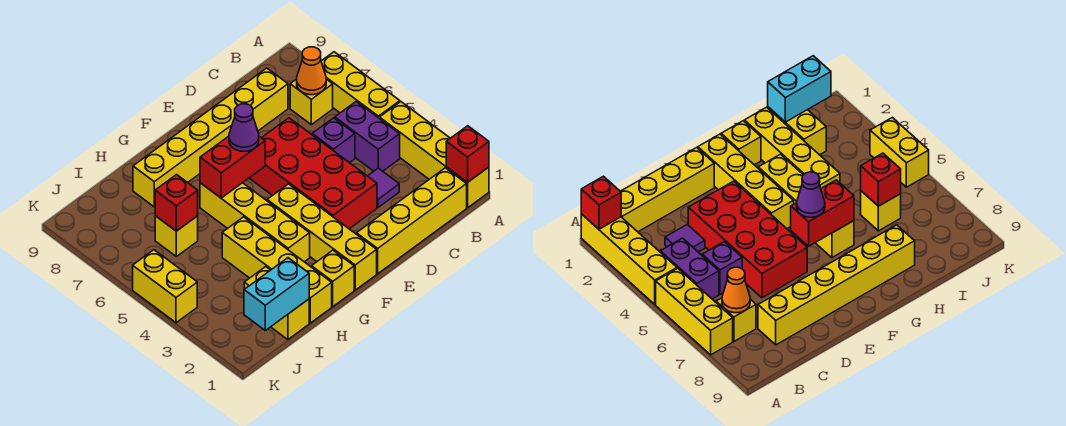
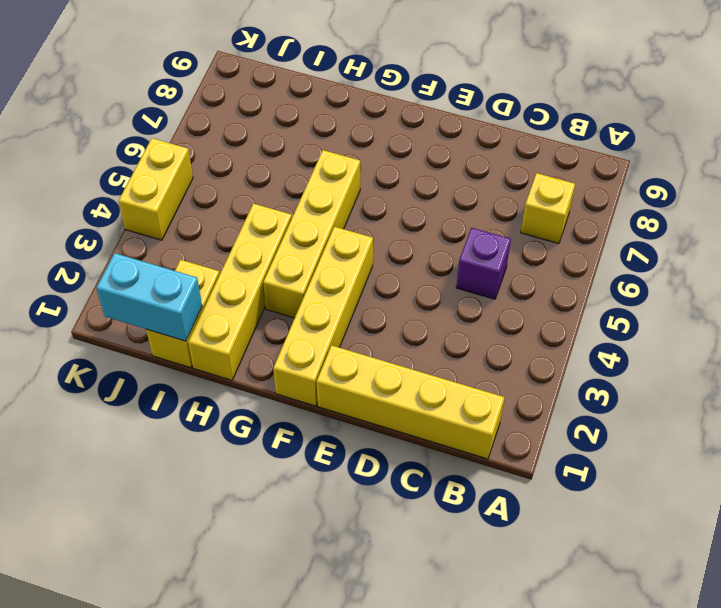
none -> yellow brick A1:A4 level 1
none -> yellow brick A5:A7 level 1
none -> purple brick B4:B5 level 1

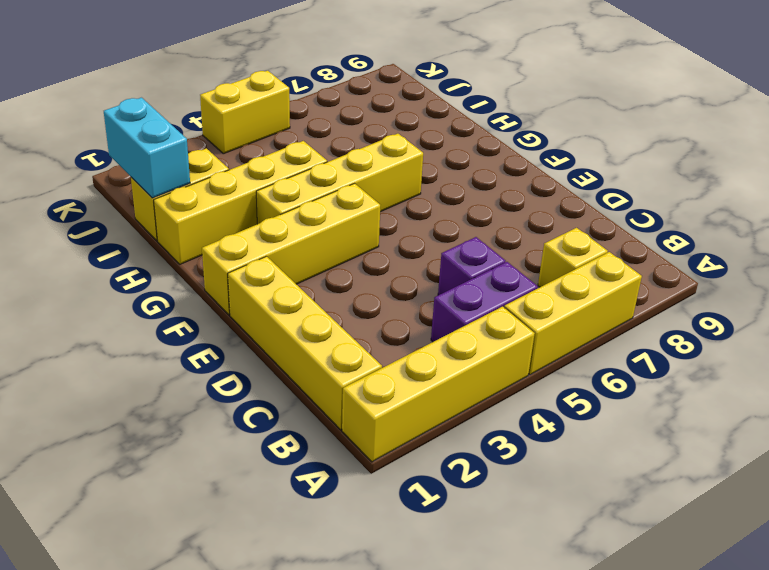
none -> purple tile C3 level 1
none -> yellow brick C8:H8 level 1
none -> red brick D3:E6 level 1

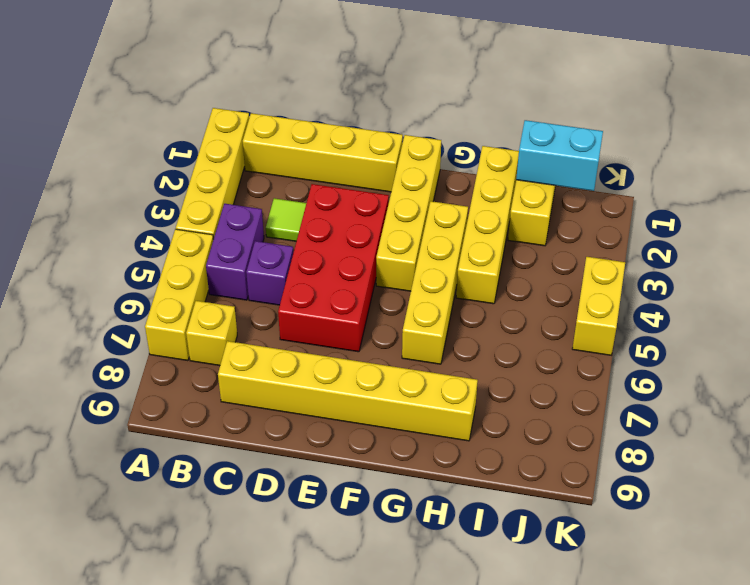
lime tile C3 level 1 -> purple tile C3 level 1
none -> yellow brick G1 level 1
none -> yellow brick I6 level 1
none -> red brick A1 level 2

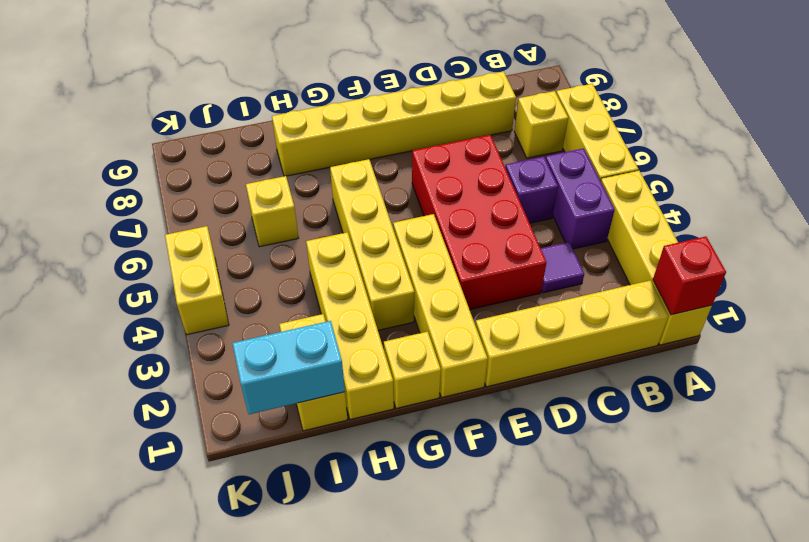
none -> orange cone B7 level 2
none -> red brick F6:G6 level 2
none -> red brick I6 level 2

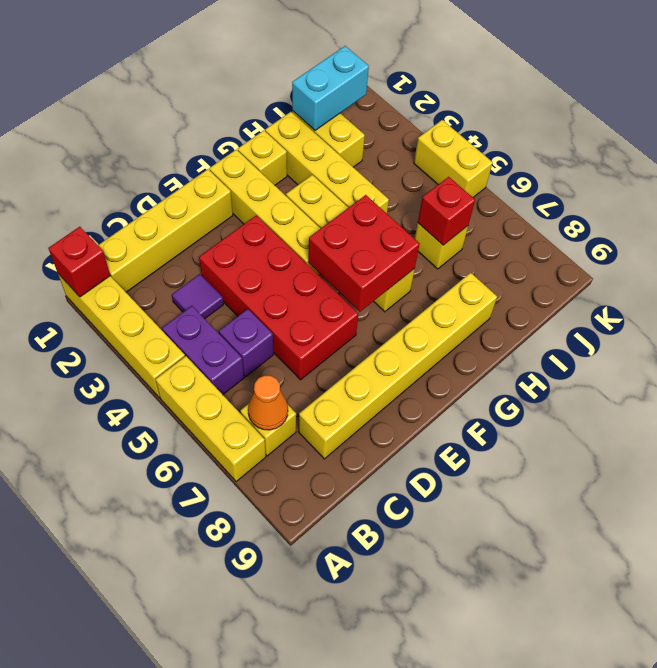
red brick F5:G6 level 2 -> red brick F6:G6 level 2
none -> purple cone F6 level 3

